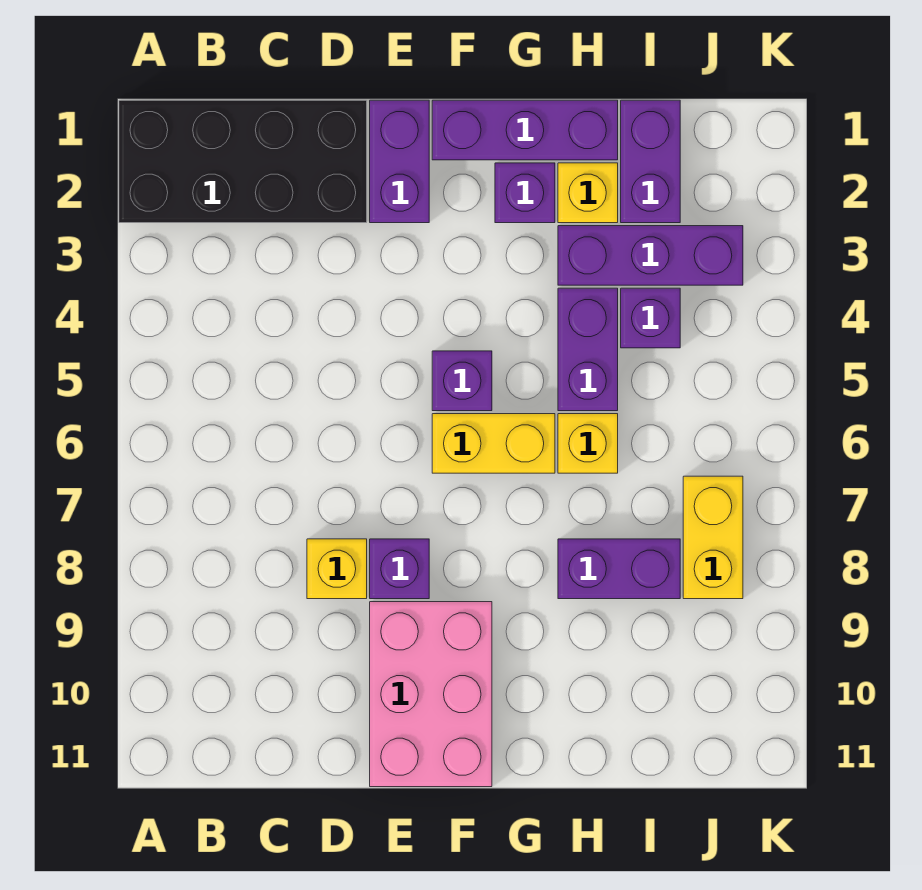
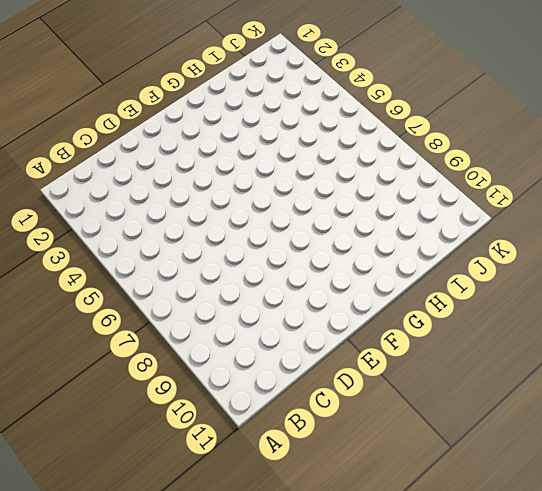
none -> black brick A1:D2 level 1
none -> yellow brick D8 level 1
none -> purple brick E1:E2 level 1

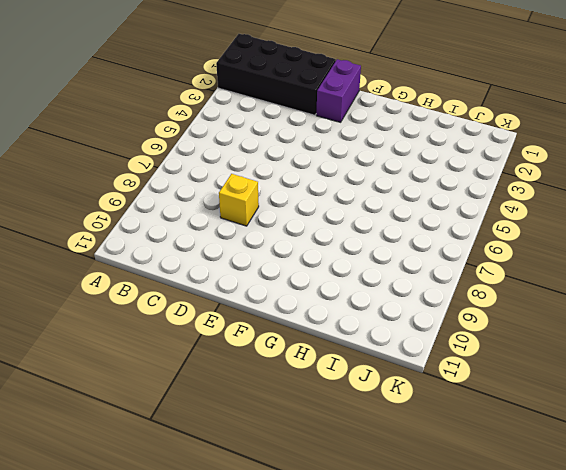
none -> purple brick E8 level 1
none -> pink brick E9:F11 level 1
none -> purple brick F1:H1 level 1

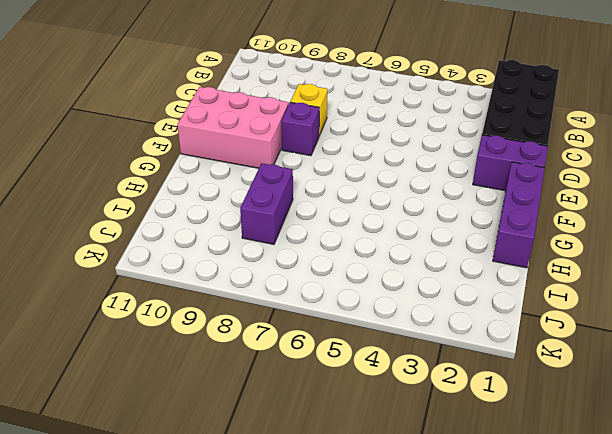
none -> purple brick F5 level 1
none -> yellow brick F6:G6 level 1
none -> purple brick G2 level 1

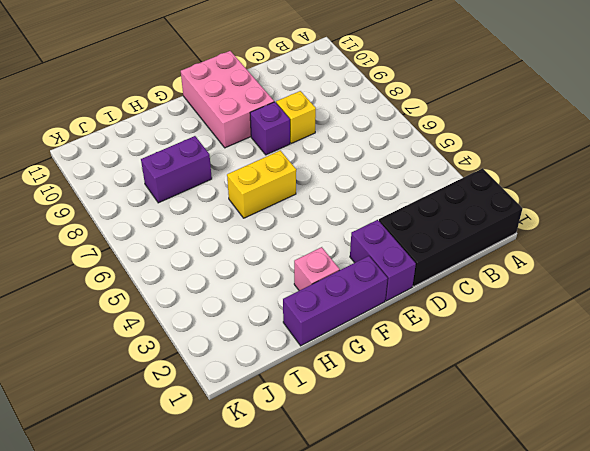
pink brick G2 level 1 -> purple brick G2 level 1
none -> purple brick F5 level 1
none -> yellow brick H2 level 1
none -> purple brick H3:J3 level 1

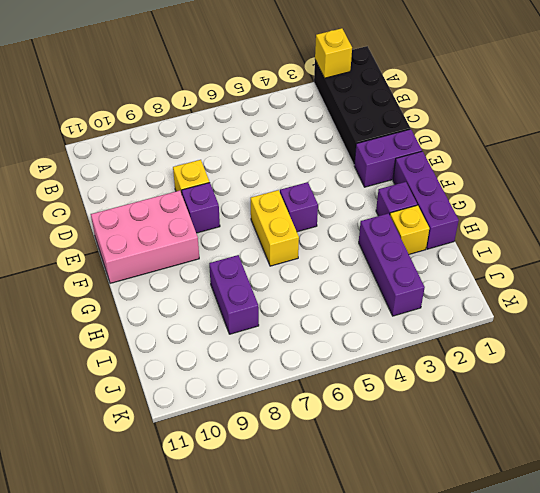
yellow brick A2 level 2 -> yellow brick H6 level 1
none -> purple brick H4:H5 level 1
none -> purple brick I1:I2 level 1
none -> purple brick I4 level 1

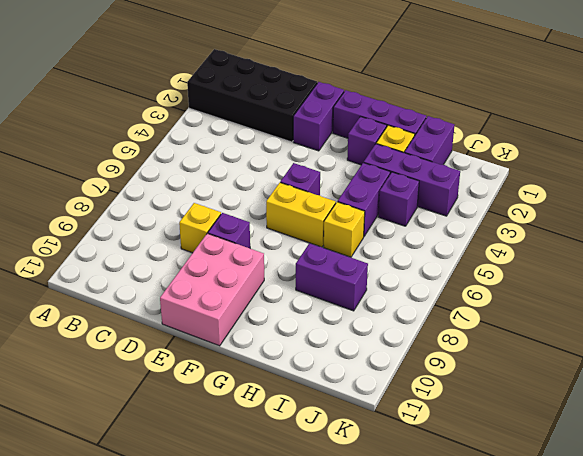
none -> yellow brick J7:J8 level 1

